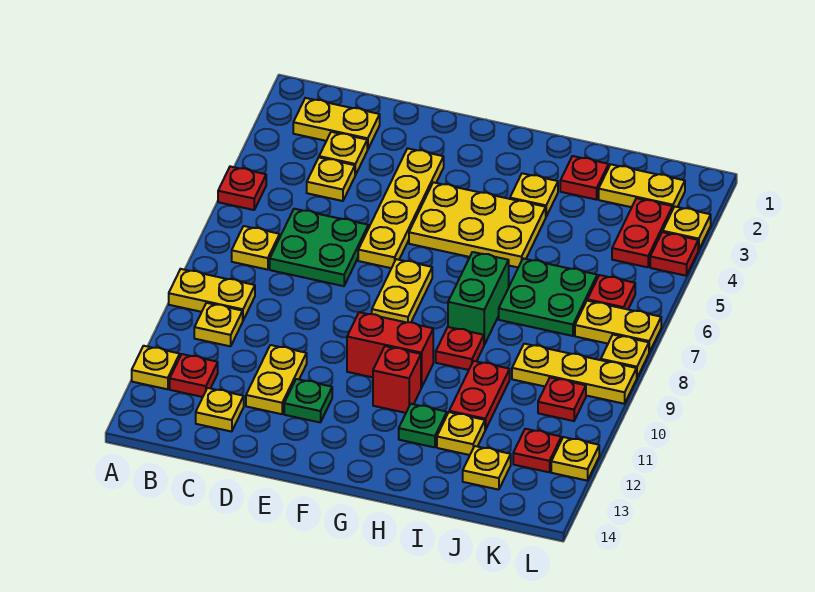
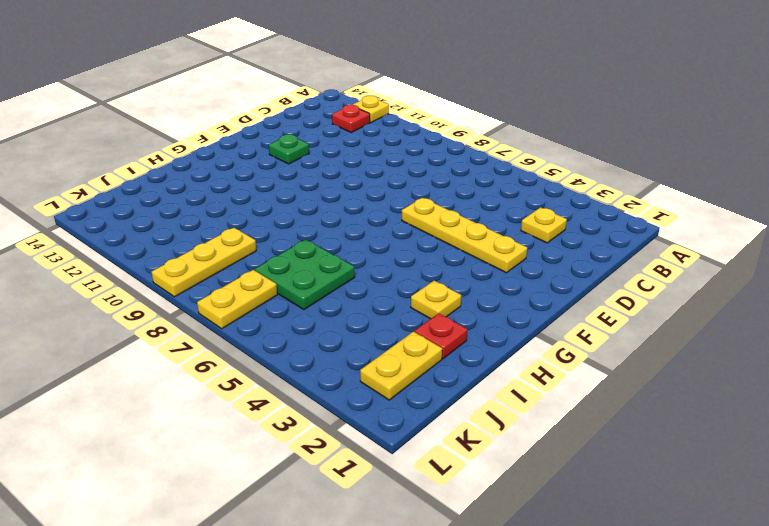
none -> red plate A5 level 1
none -> yellow plate A9:B9 level 1
none -> yellow plate B2:C2 level 1
none -> yellow plate B7 level 1

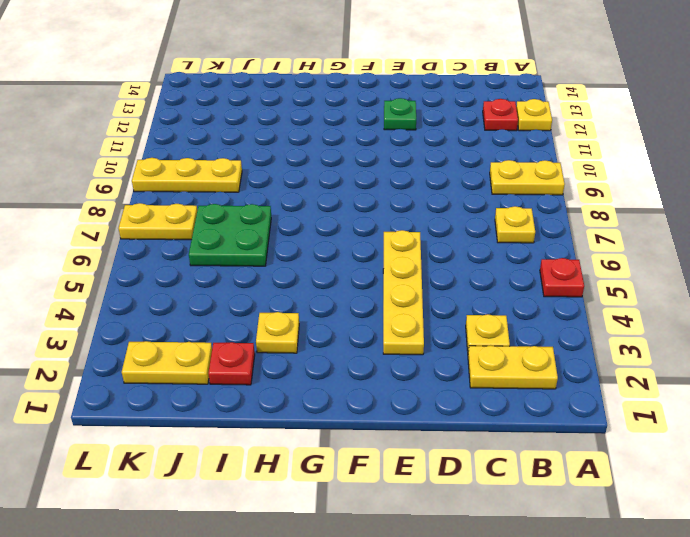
none -> yellow plate B10 level 1
none -> yellow plate C4 level 1
none -> green plate C6:D7 level 1
none -> yellow plate C13 level 1

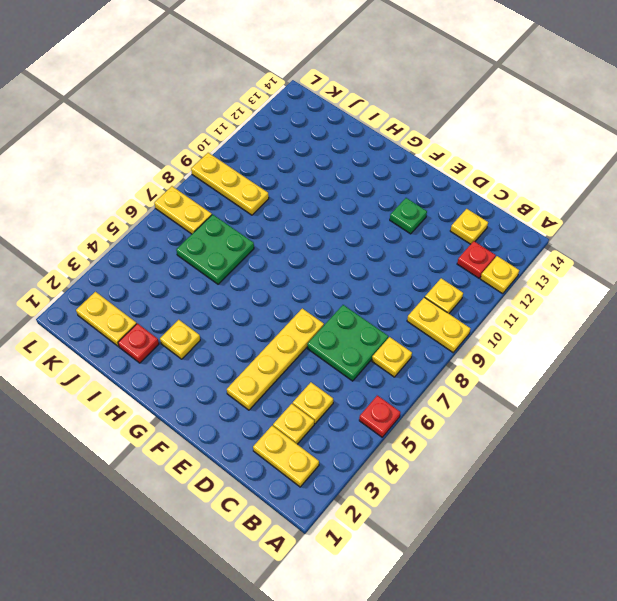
none -> yellow plate D11:D12 level 1
none -> yellow plate F4:H5 level 1
none -> yellow plate F7:F8 level 1
none -> red brick F10:G10 level 1

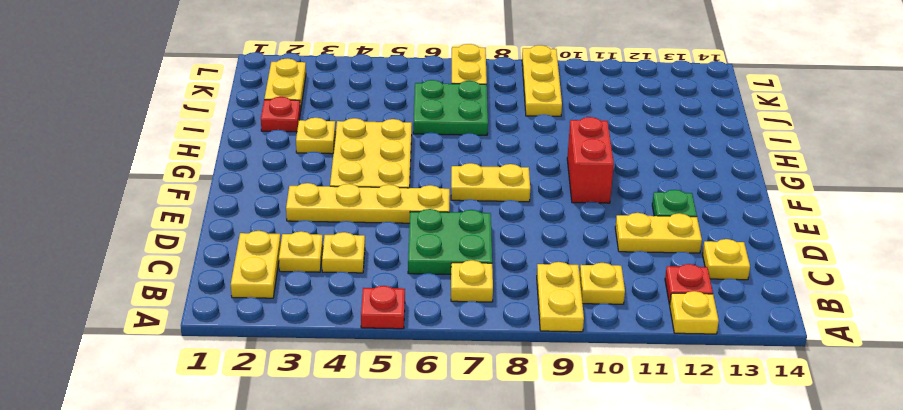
none -> red brick G11 level 1
none -> green brick H7:H8 level 1
none -> red plate H9 level 1
none -> green plate H12 level 1

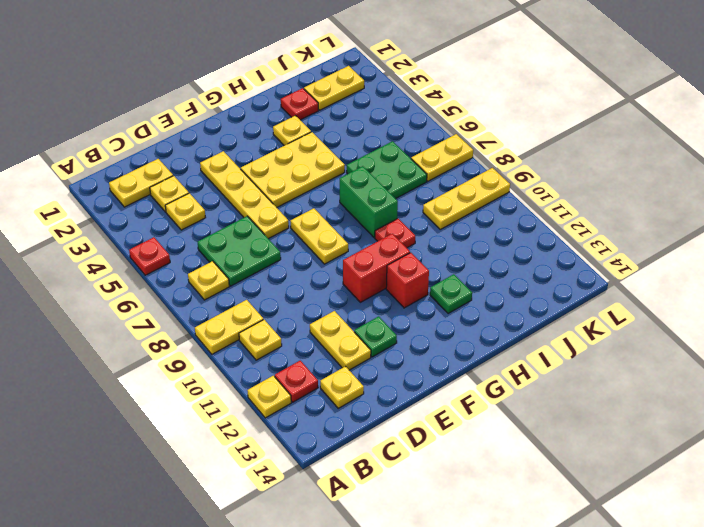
none -> red plate I10:I11 level 1
none -> yellow plate I12 level 1
none -> yellow plate J13 level 1
none -> red plate K3:K4 level 1

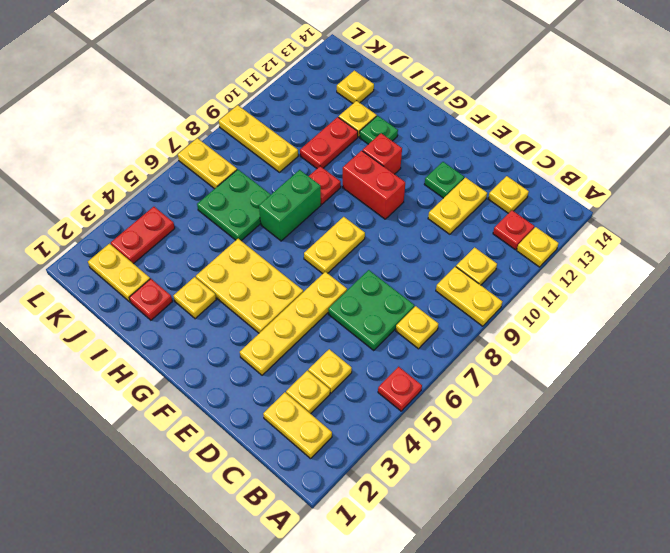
none -> red plate K6 level 1
none -> red plate K10 level 1
none -> red plate K12 level 1
none -> yellow plate L3 level 1

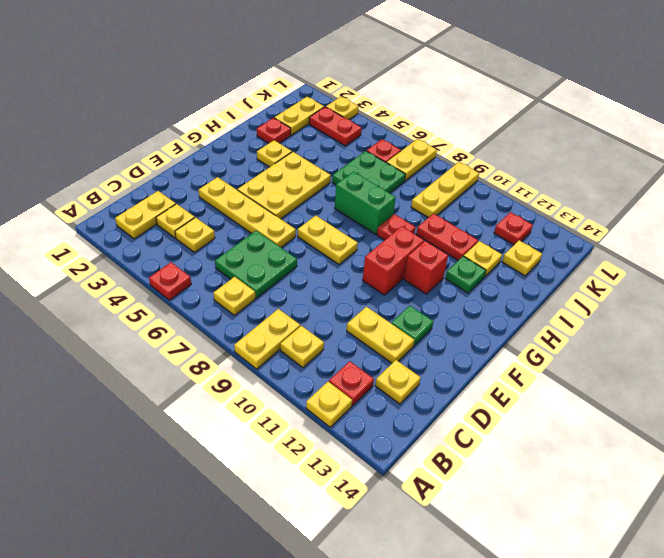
none -> red plate K10 level 1
none -> red plate L4 level 1
none -> yellow plate L8 level 1
none -> yellow plate L12 level 1

